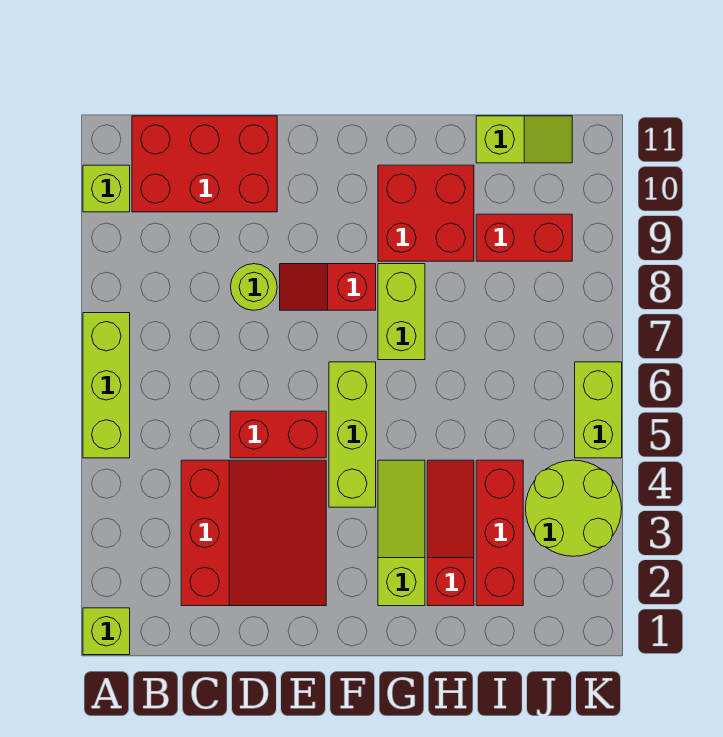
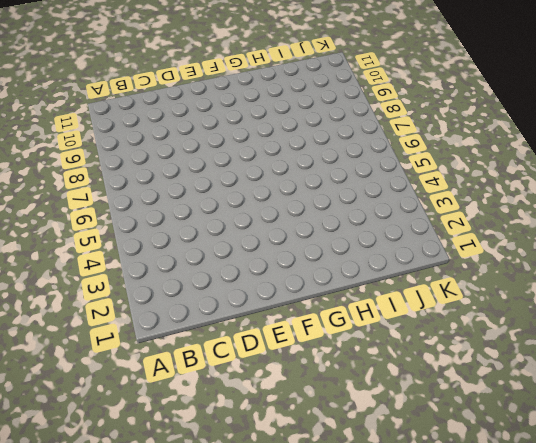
none -> lime brick A1 level 1
none -> lime brick A5:A7 level 1
none -> lime brick A10 level 1

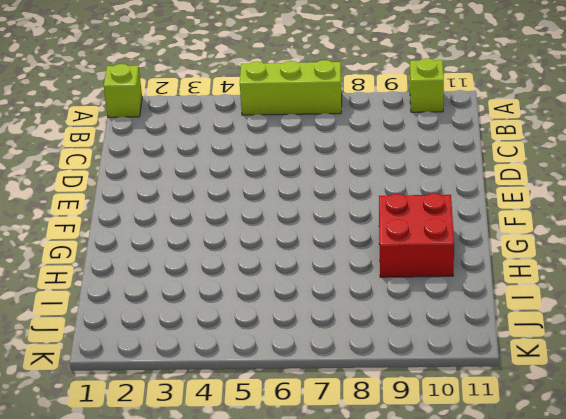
none -> red brick B10:D11 level 1
none -> red slope C2:E4 level 1 top C
none -> red brick D5:E5 level 1

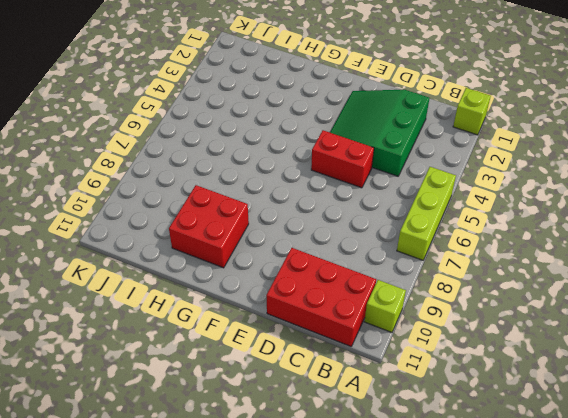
green slope C2:E4 level 1 top C -> red slope C2:E4 level 1 top C
none -> lime round brick D8 level 1
none -> red slope E8:F8 level 1 top F
none -> lime brick F4:F6 level 1

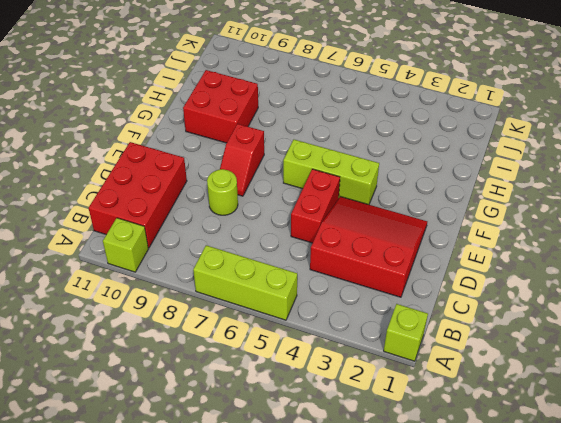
none -> lime slope G2:G4 level 1 top 2
none -> lime brick G7:G8 level 1
none -> red slope H2:H4 level 1 top 2

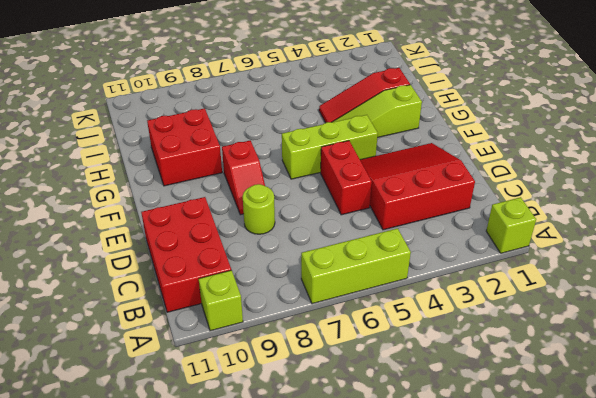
none -> lime brick G7:G8 level 1
none -> red brick I2:I4 level 1
none -> red brick I9:J9 level 1

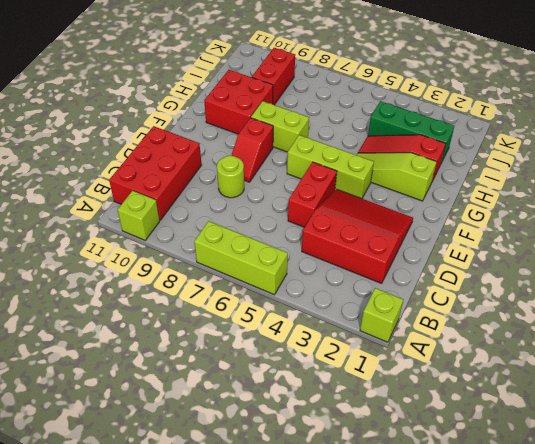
green brick I2:I4 level 1 -> red brick I2:I4 level 1
none -> lime slope I11:J11 level 1 top I
none -> lime round brick J3:K4 level 1
none -> lime brick K5:K6 level 1

